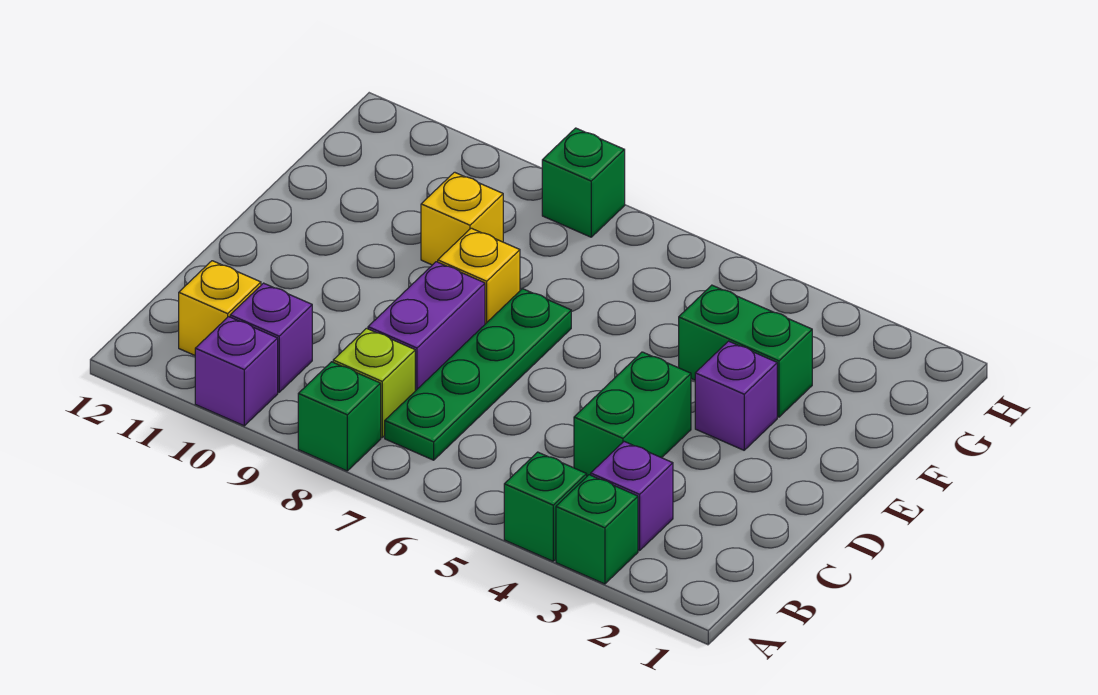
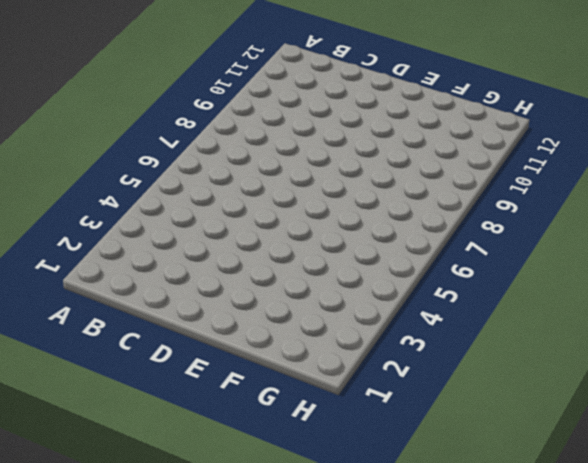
none -> green brick A3 level 1
none -> green brick A4 level 1
none -> green brick A8 level 1

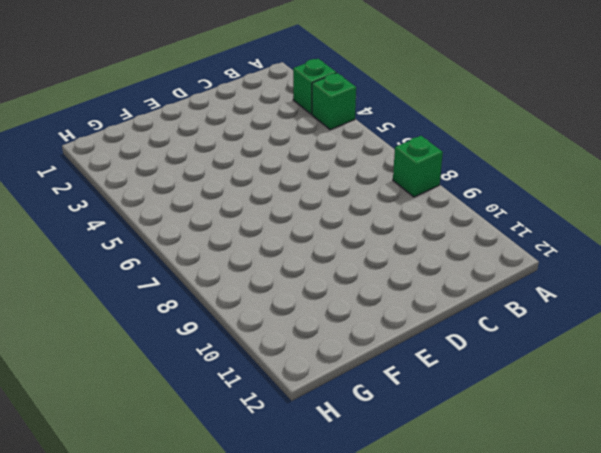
none -> purple brick A10 level 1
none -> purple brick B3 level 1
none -> green plate B7:E7 level 1

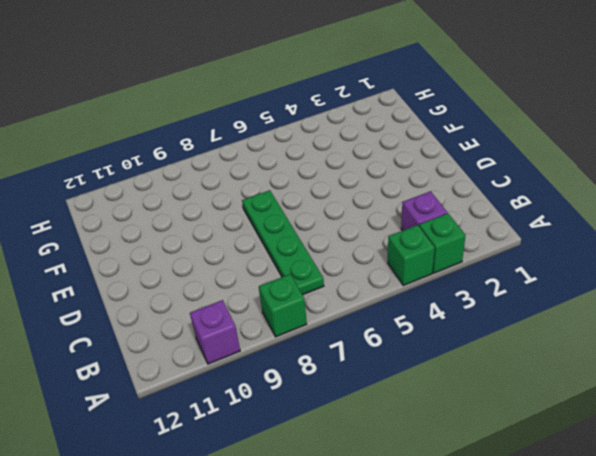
none -> lime brick B8 level 1
none -> purple brick B10 level 1
none -> yellow brick B11 level 1

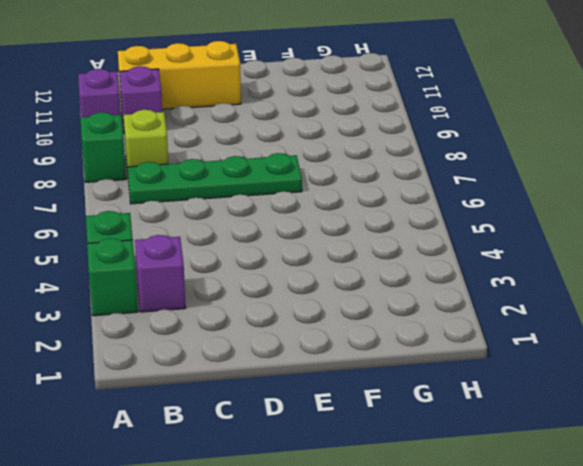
yellow brick B11:D11 level 1 -> yellow brick B11 level 1
none -> green brick C4:D4 level 1
none -> purple brick C8:D8 level 1
none -> purple brick E3 level 1

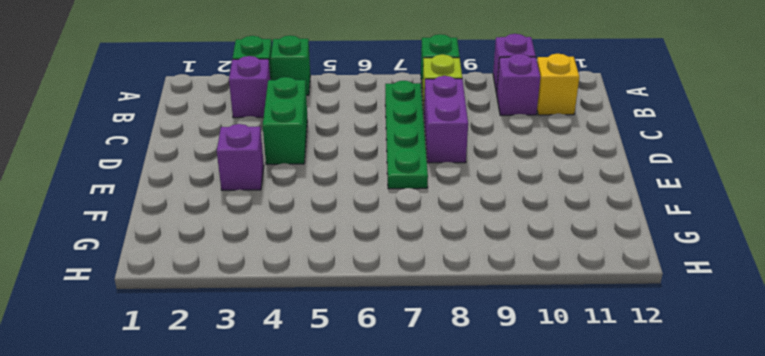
none -> yellow brick E8 level 1
none -> green brick F3:F4 level 1
none -> yellow brick F9 level 1

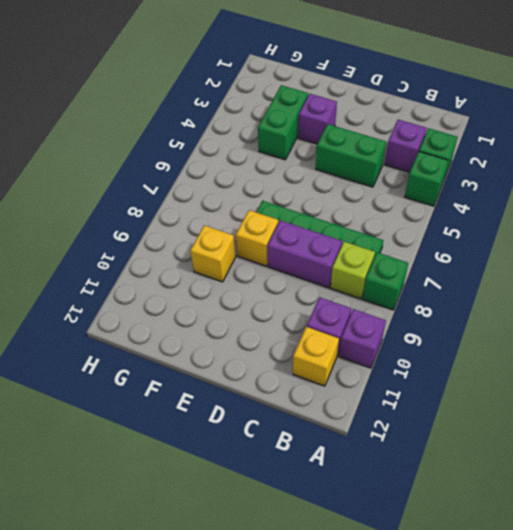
none -> green brick H8 level 1

